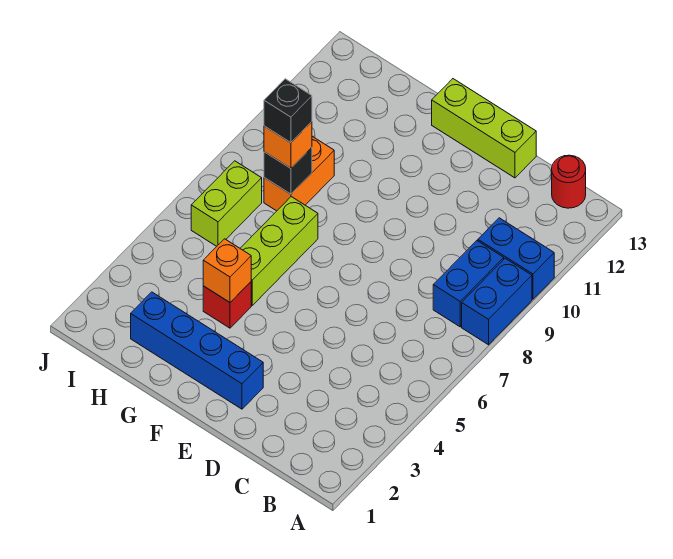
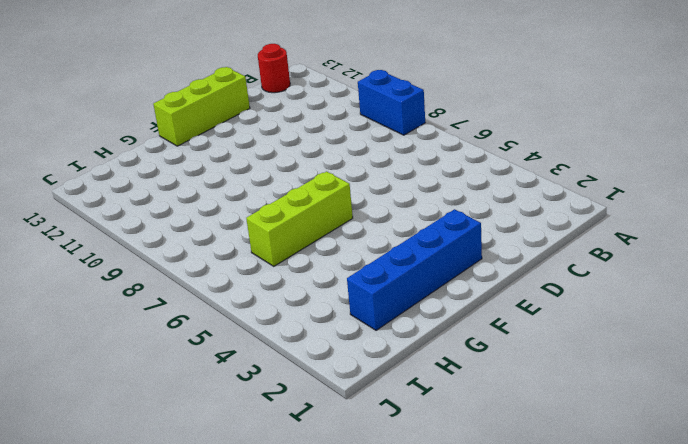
lime brick F6:H6 level 1 -> lime brick G5:G7 level 1
none -> blue brick A10:B10 level 1
none -> blue brick B8:B9 level 1
none -> red brick G4 level 1

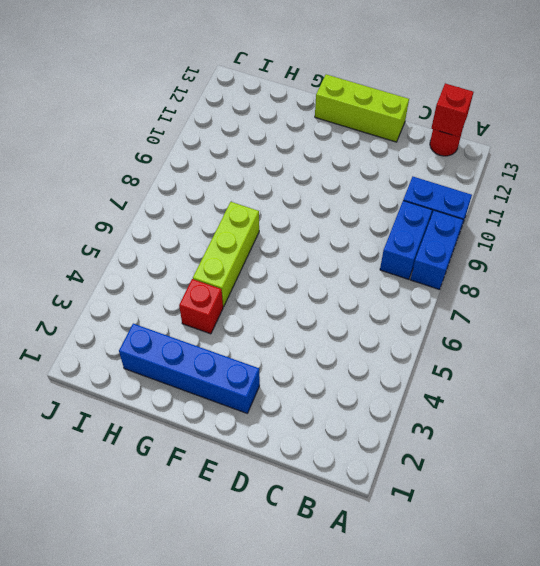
red brick B13 level 2 -> none
none -> orange brick H8:H9 level 1
none -> lime brick I6:I7 level 1
none -> orange brick G4 level 2

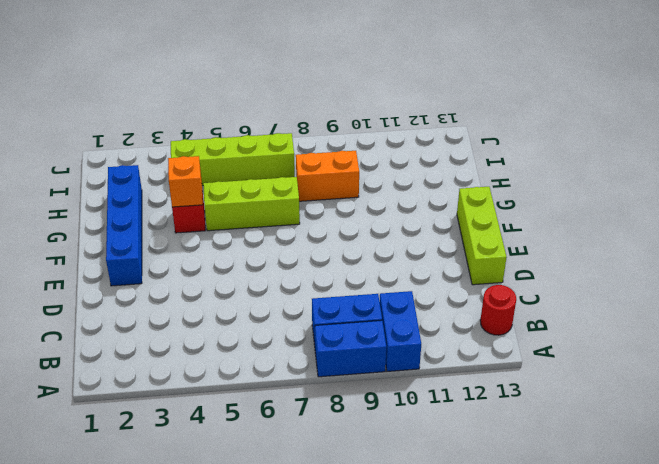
lime brick I4:I7 level 1 -> lime brick I6:I7 level 1
none -> black brick H8 level 2
none -> orange brick H8 level 3
none -> black brick H8 level 4

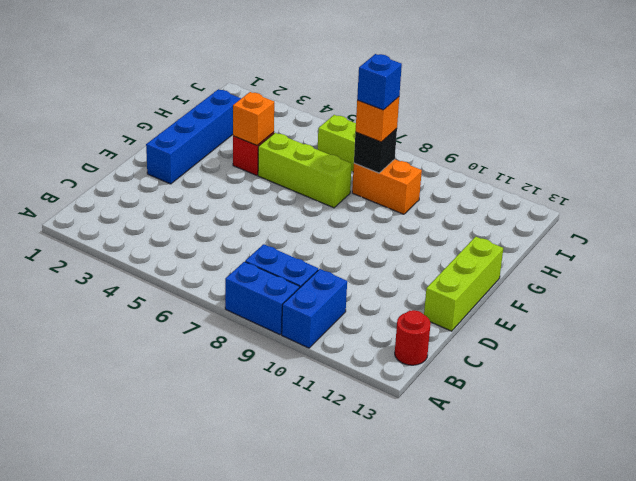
blue brick H8 level 4 -> black brick H8 level 4

